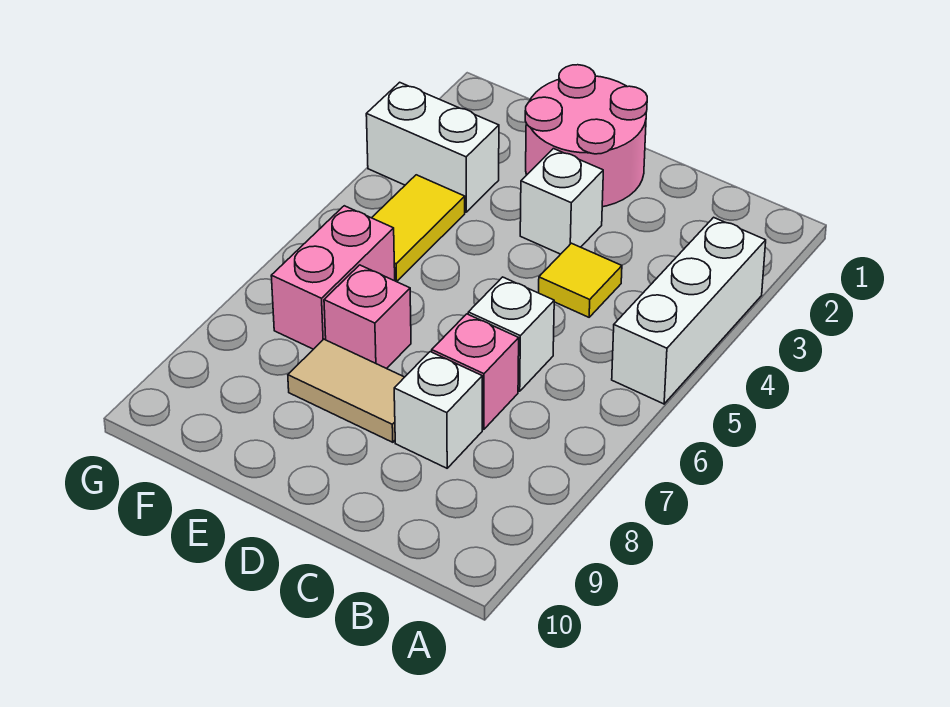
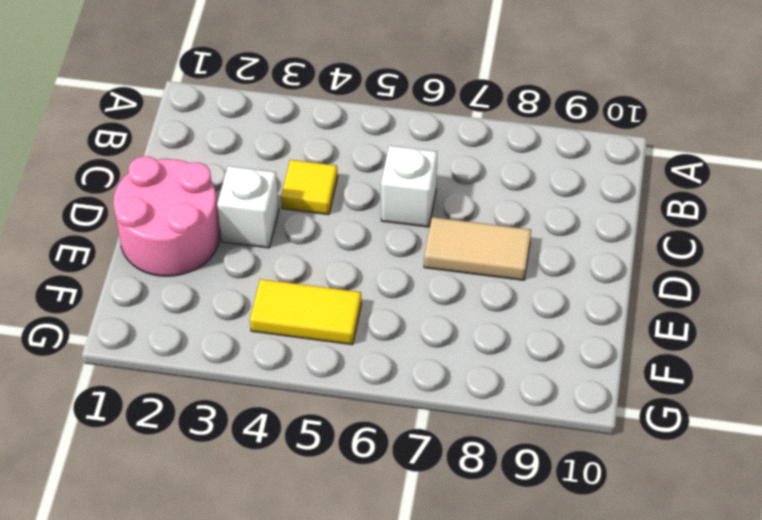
tan tile D7:D8 level 1 -> tan tile D8:E8 level 1
none -> white brick A3:A5 level 1
none -> pink brick C7 level 1
none -> white brick C8 level 1

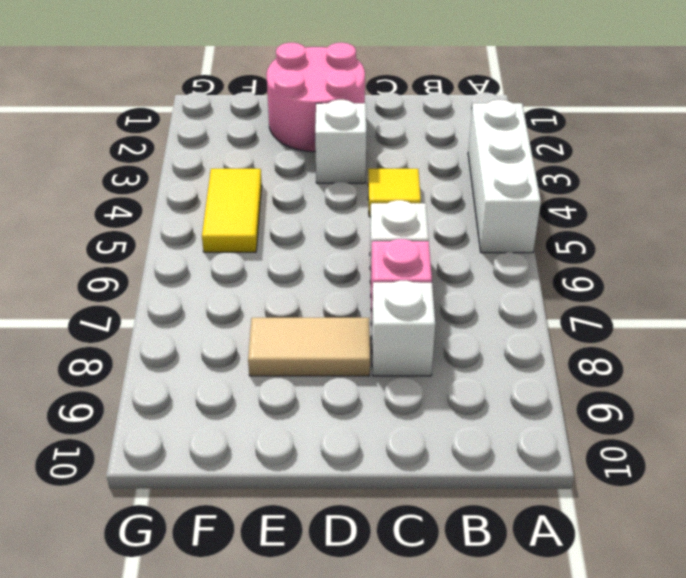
none -> pink brick E7 level 1
none -> white brick F3:G3 level 1
none -> pink brick F6:F7 level 1

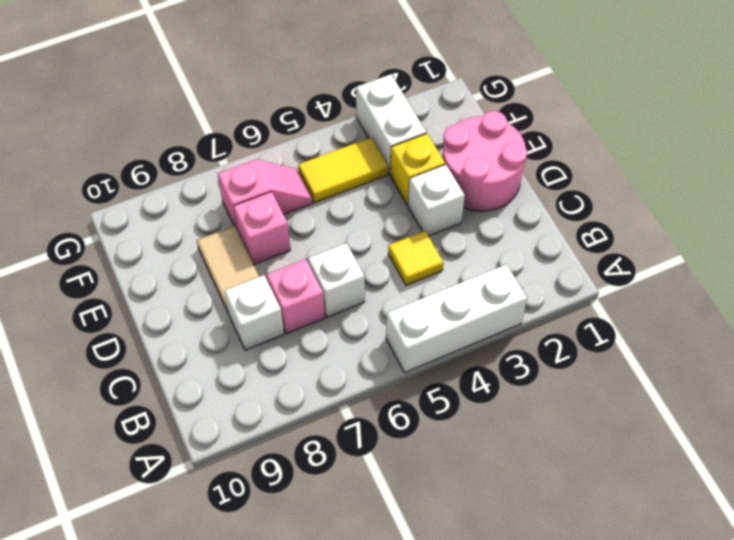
yellow brick E3 level 1 -> none
pink slope F6:F7 level 1 top 7 -> pink brick F6:F7 level 1

